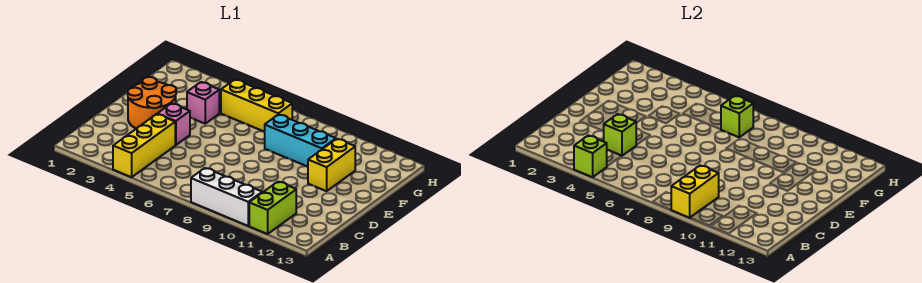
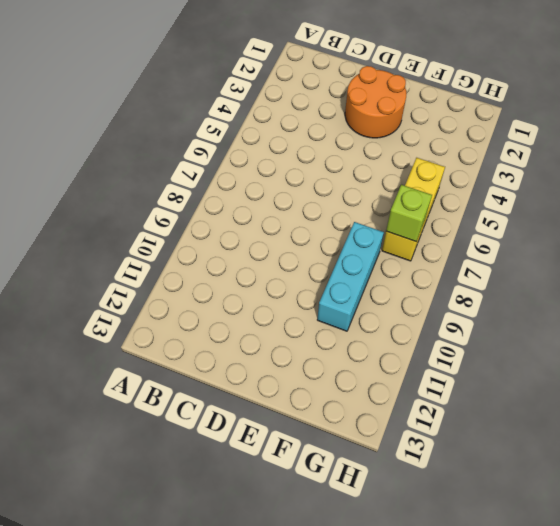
none -> yellow brick A4:C4 level 1
none -> white brick A8:A10 level 1
none -> lime brick A11:B11 level 1

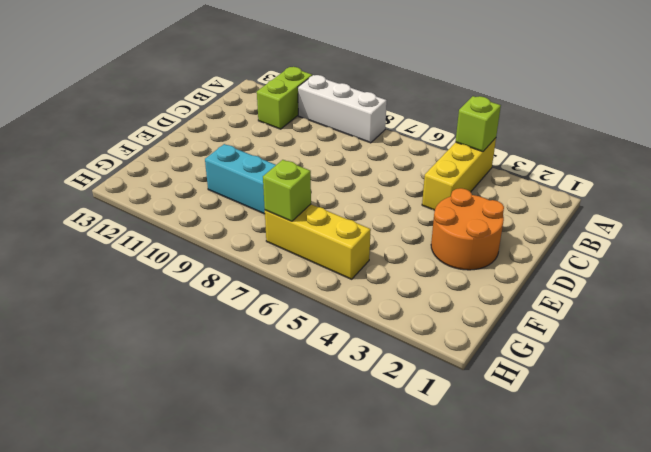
none -> pink brick D4 level 1
none -> yellow brick E11:F11 level 1
none -> pink brick F4 level 1

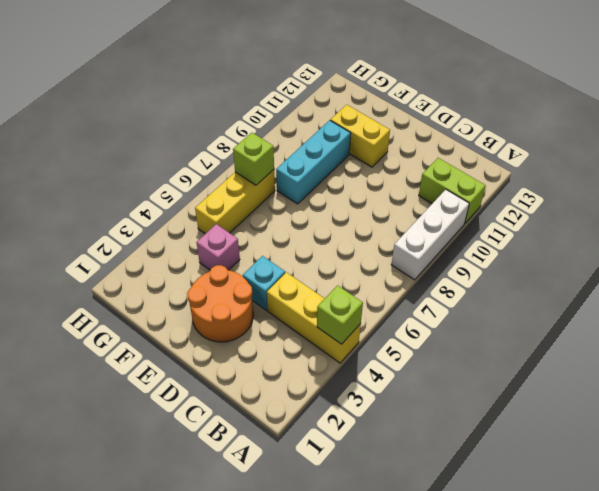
cyan brick D4 level 1 -> pink brick D4 level 1
none -> yellow brick A9:B9 level 2
none -> lime brick C4 level 2

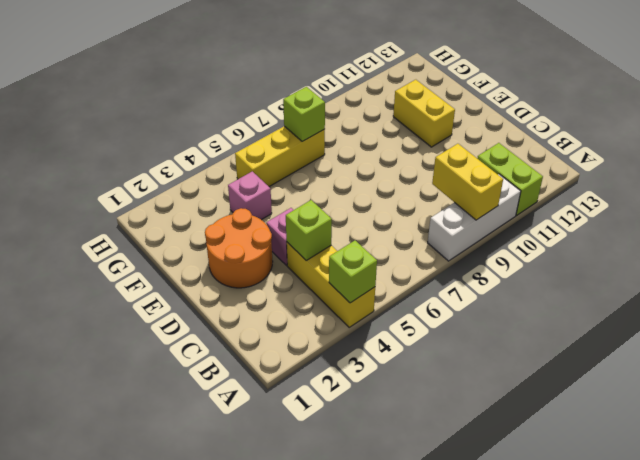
none -> cyan brick F8:F10 level 1

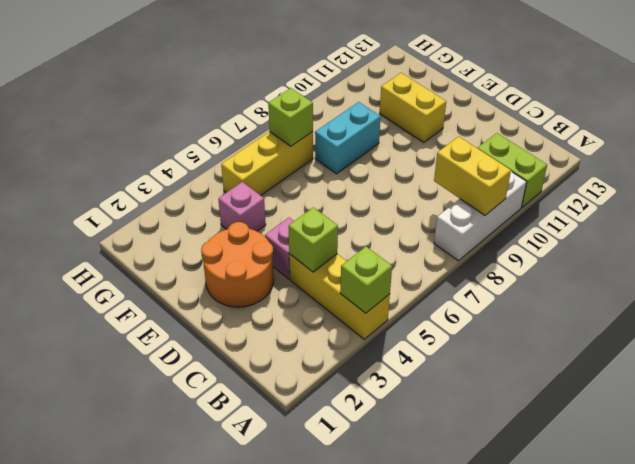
cyan brick F8:F9 level 1 -> cyan brick F8:F10 level 1

